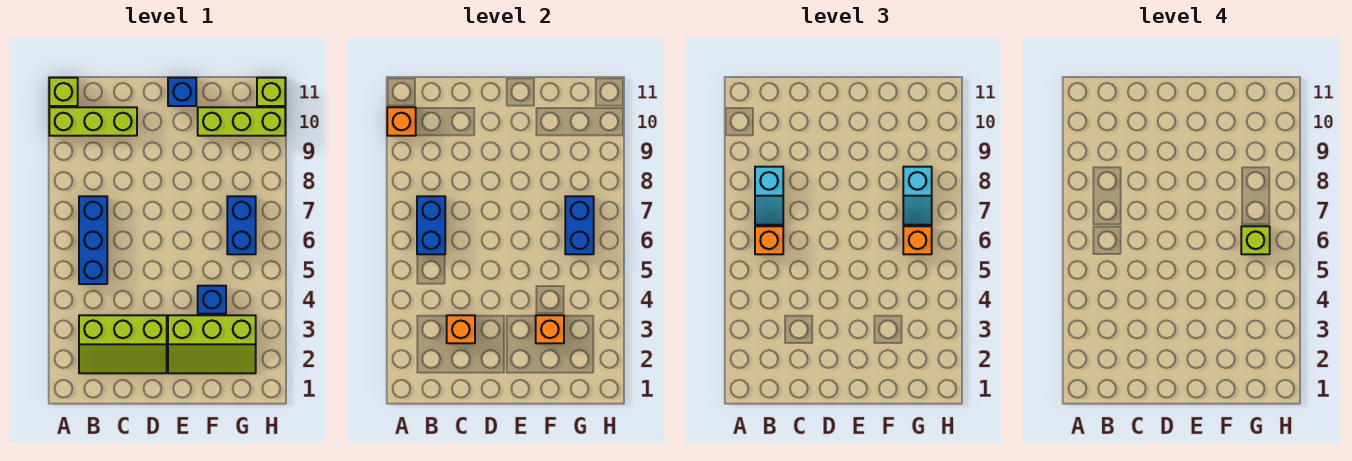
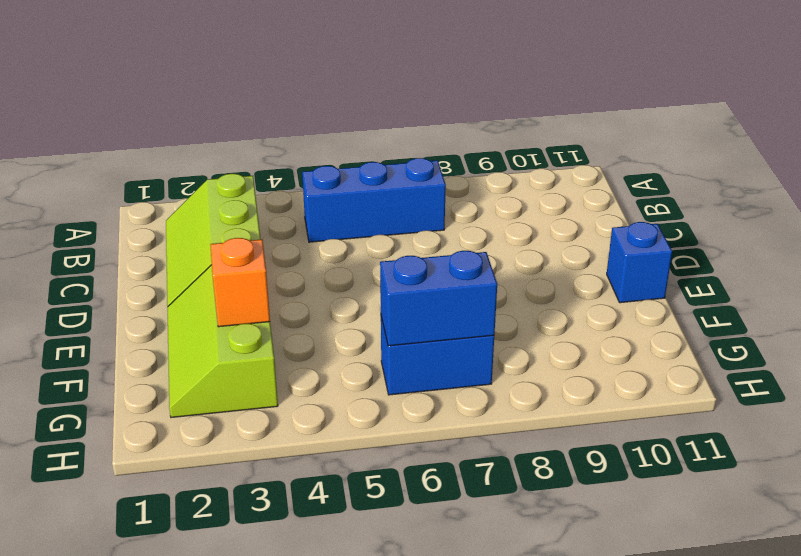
none -> lime brick A10:C10 level 1
none -> lime brick A11 level 1
none -> blue brick F4 level 1

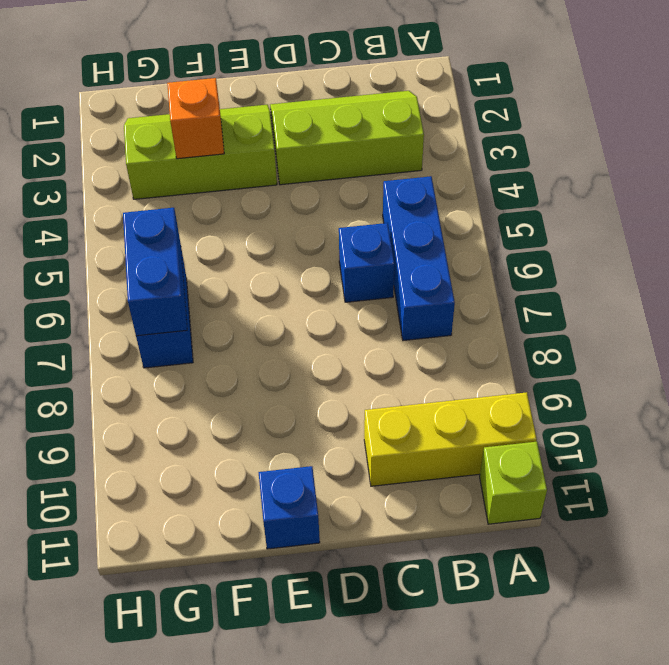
yellow brick A10:C10 level 1 -> lime brick A10:C10 level 1
blue brick C6 level 1 -> blue brick F4 level 1
none -> lime brick F10:H10 level 1
none -> lime brick H11 level 1
none -> orange brick A10 level 2

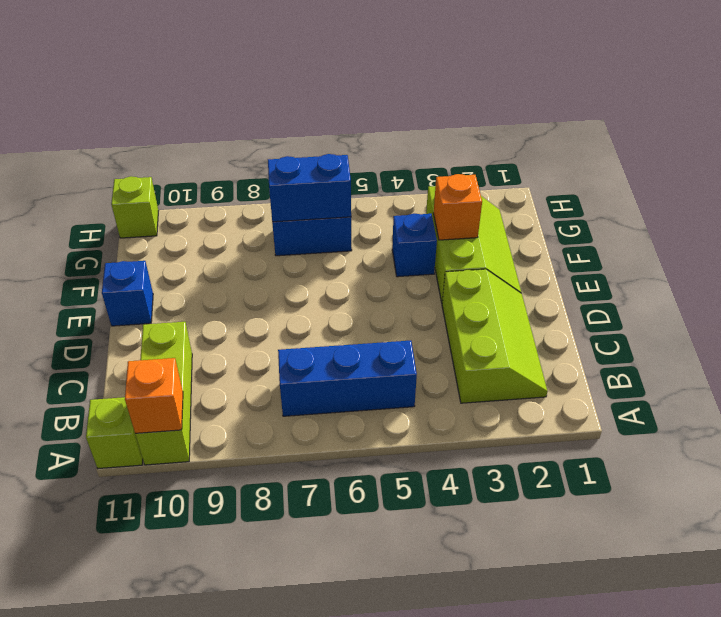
none -> lime brick F10:H10 level 1
none -> blue brick B6:B7 level 2
none -> orange brick C3 level 2

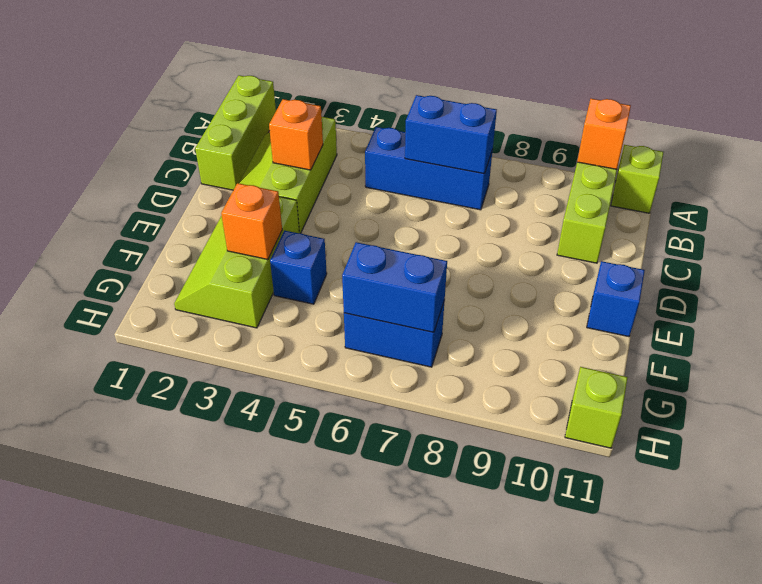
lime brick A1:C1 level 1 -> lime brick F10:H10 level 1
none -> orange brick B6 level 3
none -> cyan slope B7:B8 level 3 top 8
none -> orange brick G6 level 3

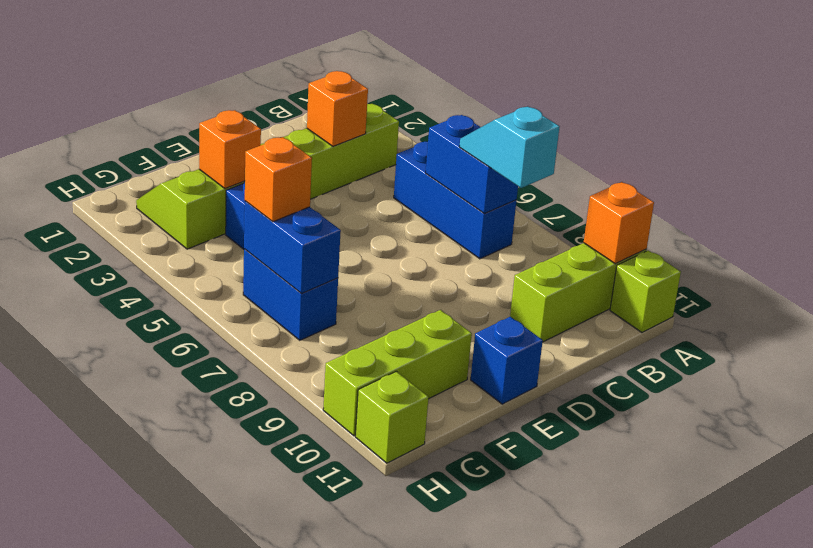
none -> orange brick B6 level 3
none -> cyan slope G7:G8 level 3 top 8
none -> lime brick G6 level 4

